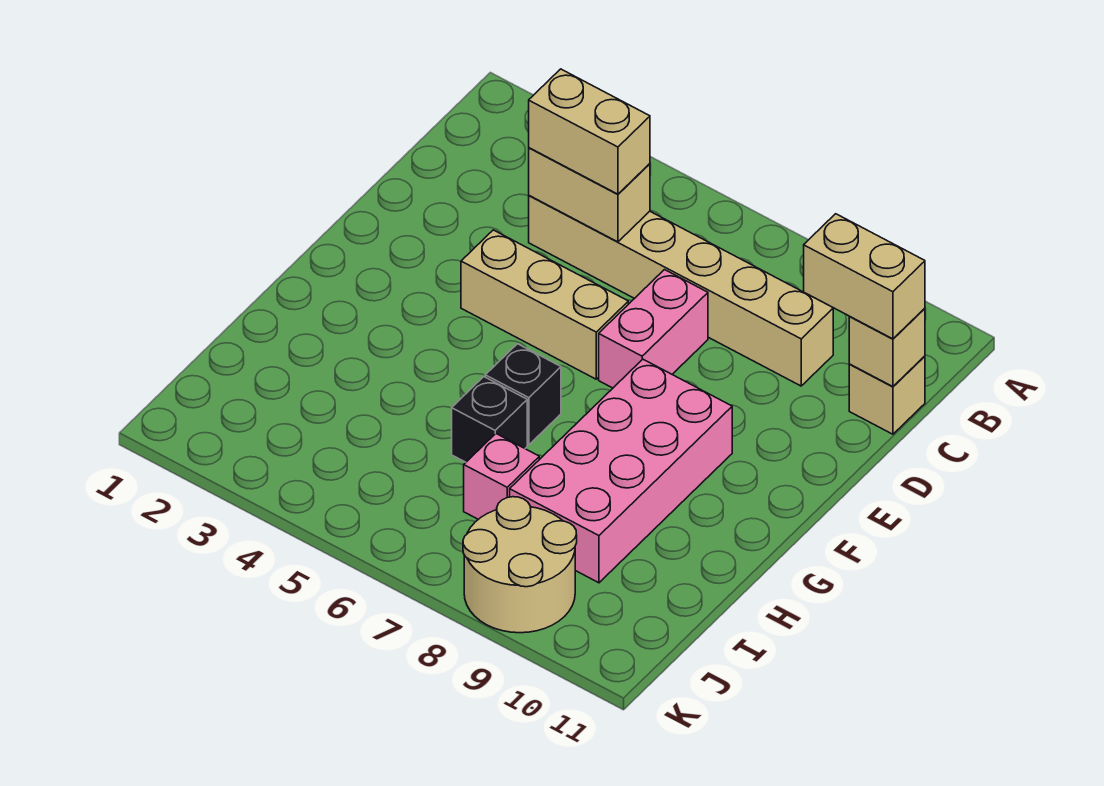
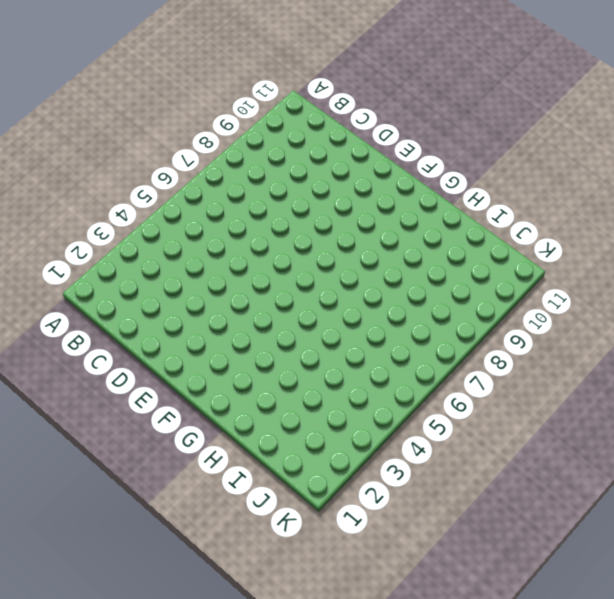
none -> tan brick C4:C9 level 1
none -> tan brick C11 level 1
none -> pink brick D7:E7 level 1

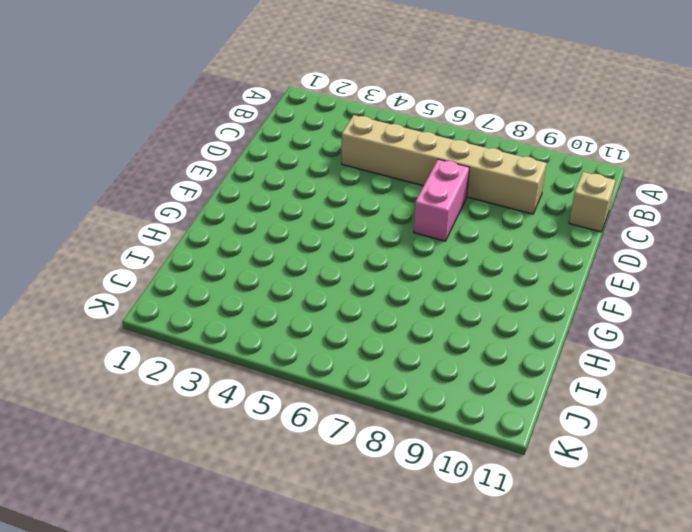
none -> tan brick E4:E6 level 1
none -> pink brick F8:I9 level 1
none -> black brick G6 level 1

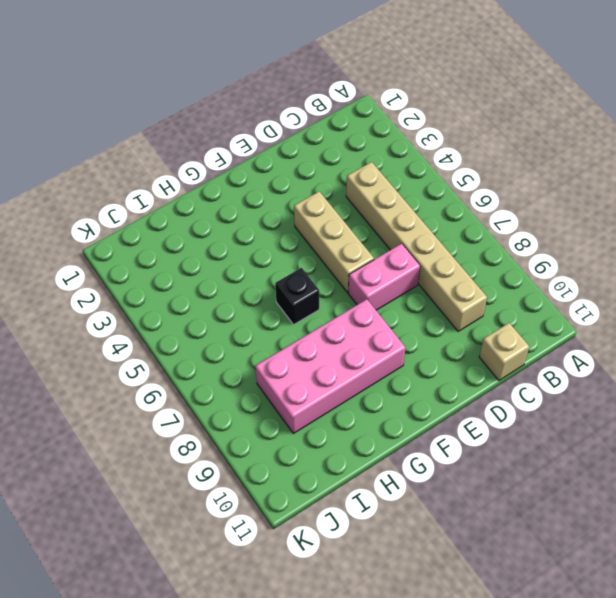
none -> black brick H6 level 1
none -> pink brick I7 level 1
none -> tan round brick J8:K9 level 1

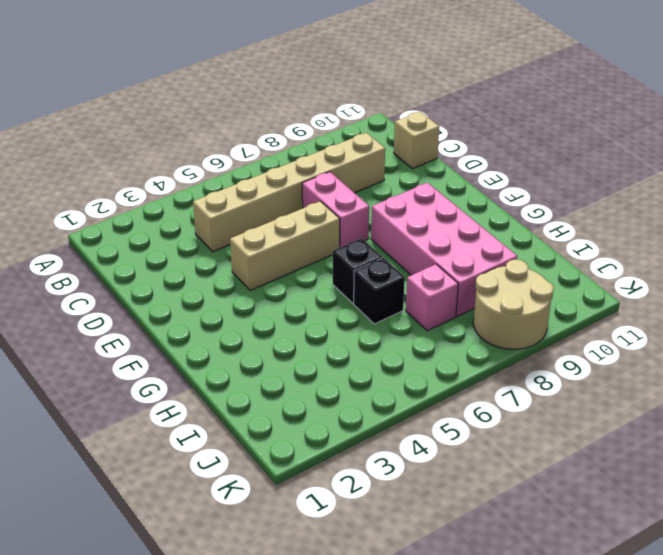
none -> tan brick C4:C5 level 2
none -> tan brick C11 level 2
none -> tan brick C4:C5 level 3

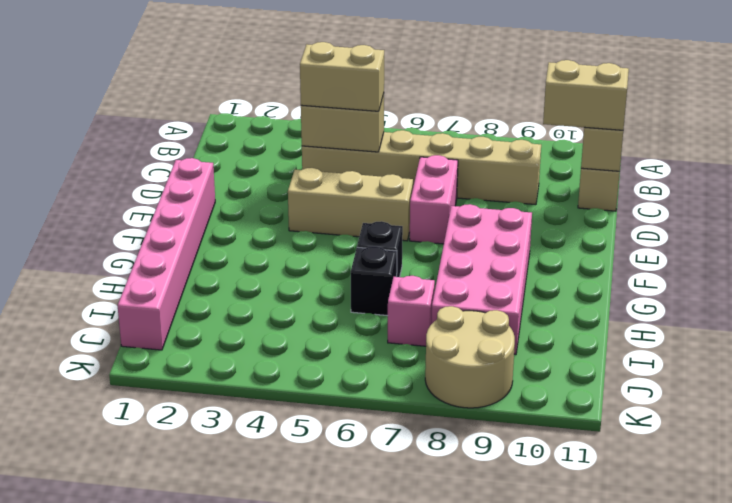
pink brick E1:J1 level 1 -> none

